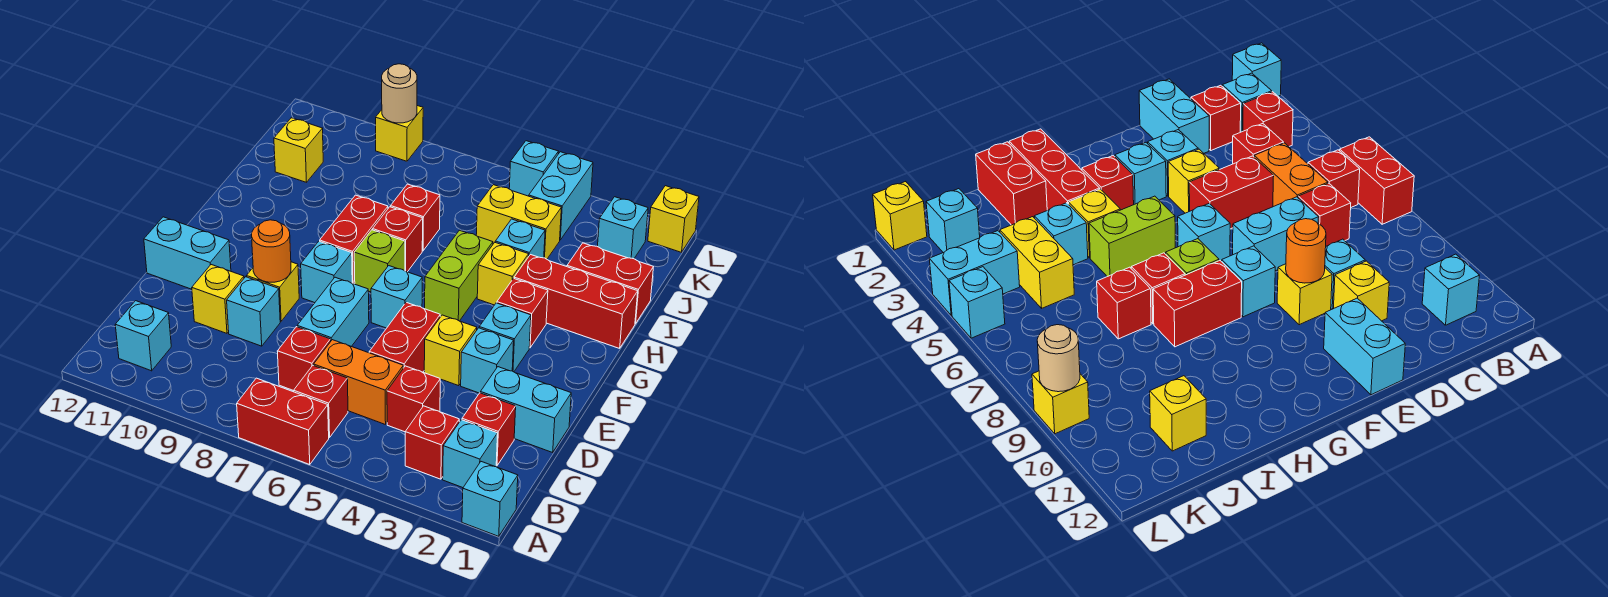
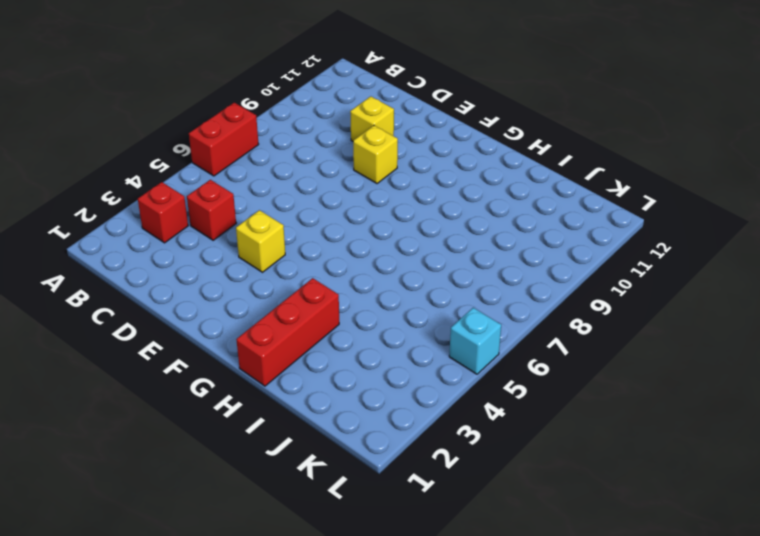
none -> cyan brick A1 level 1
none -> cyan brick B2 level 1
none -> red brick B6 level 1
none -> cyan brick B11 level 1

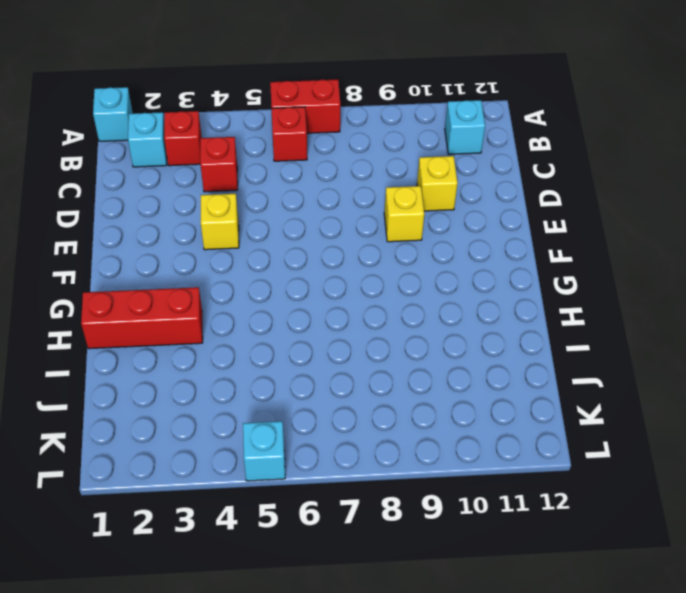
none -> red brick C2 level 1
none -> orange brick C5:C6 level 1
none -> red brick C7 level 1
none -> cyan brick D1:D2 level 1

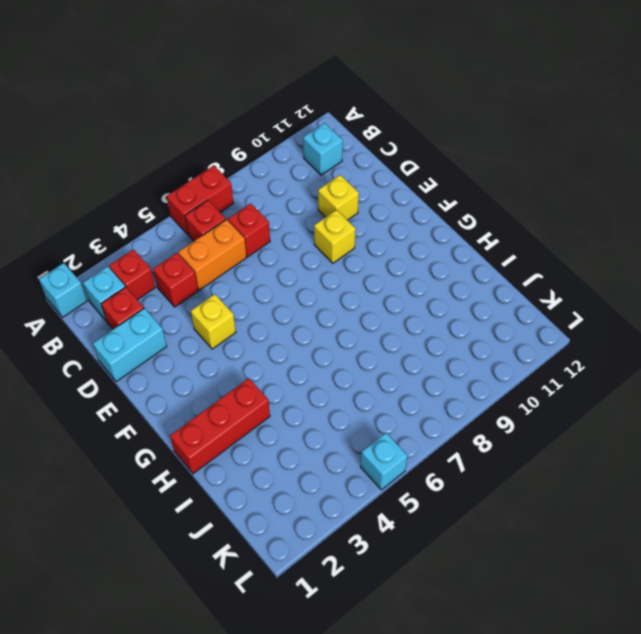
none -> red brick D5:E5 level 1
none -> cyan brick D7:E7 level 1
none -> cyan brick D9 level 1
none -> cyan brick E3 level 1

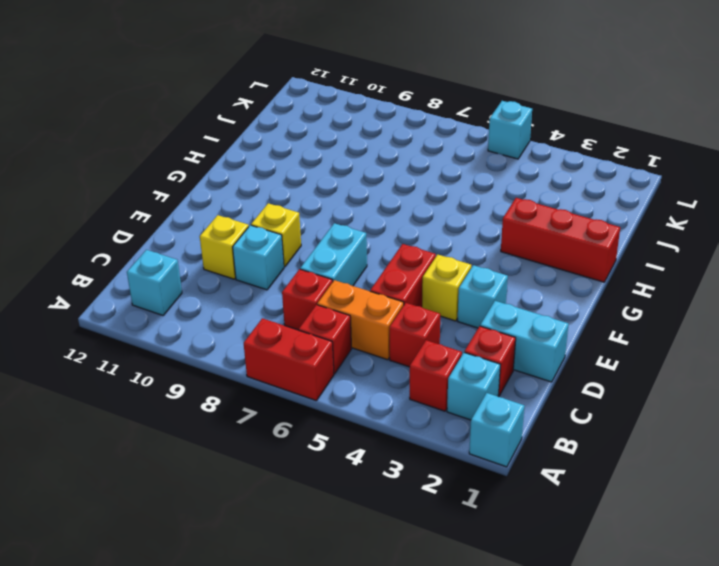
none -> cyan brick E11:E12 level 1
none -> cyan brick F3 level 1
none -> cyan brick F6 level 1
none -> cyan brick F8 level 1

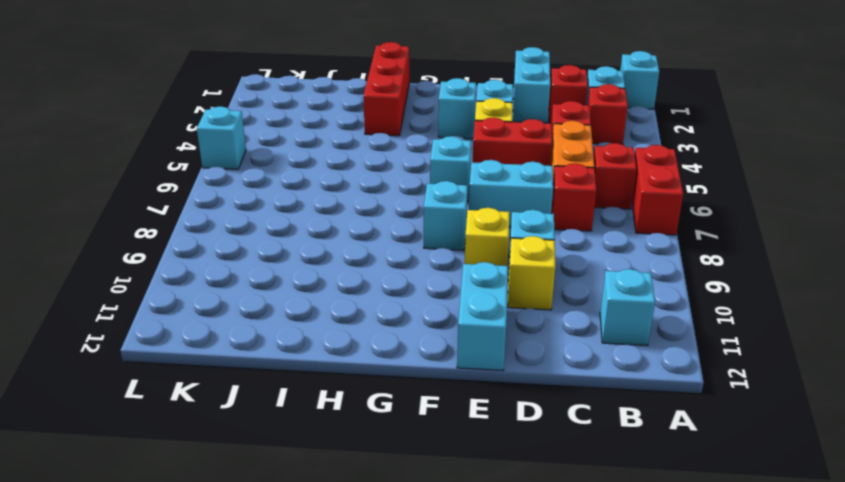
none -> red brick G3 level 1
none -> lime brick G5:H5 level 1
none -> lime brick G7 level 1
none -> red brick G8:H8 level 1

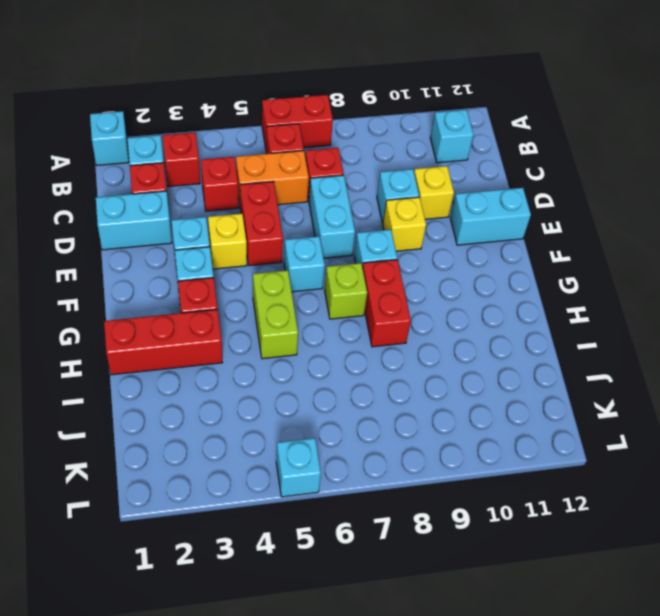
none -> yellow brick H4 level 1
none -> red brick H7 level 1
none -> red brick I1:I2 level 1
none -> cyan brick I4 level 1

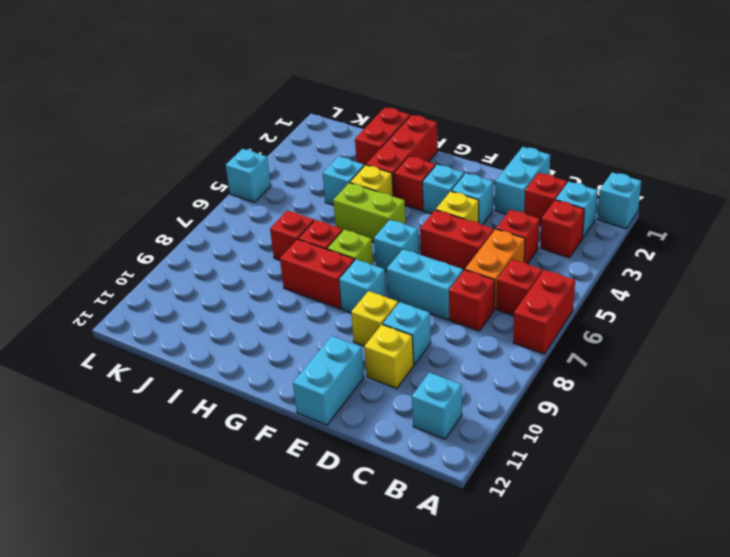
none -> yellow brick J4:J5 level 1
none -> yellow brick J11 level 1
none -> cyan brick K2 level 1
none -> cyan brick K4:L4 level 1

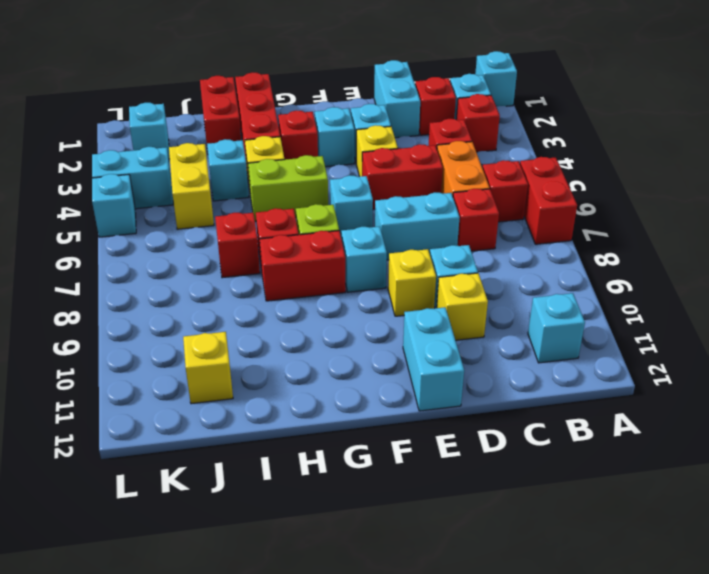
none -> yellow brick L1 level 1
none -> yellow brick L9 level 1
none -> orange round brick E9 level 2
none -> tan round brick L9 level 2

